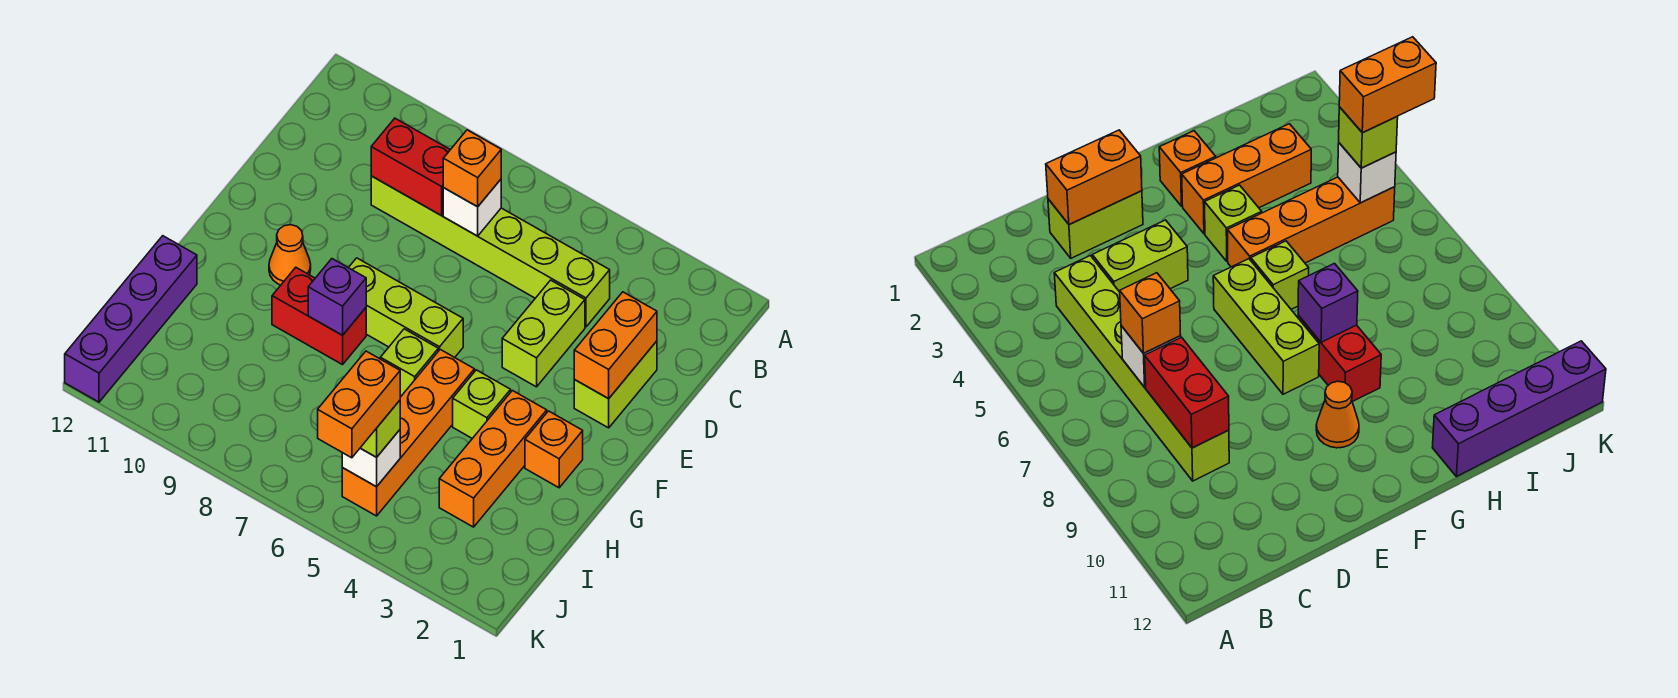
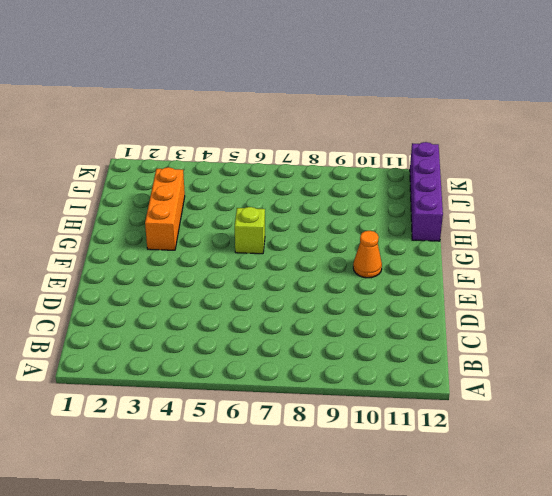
none -> lime brick C4:C9 level 1
none -> lime brick D2:E2 level 1
none -> lime brick D4:E4 level 1

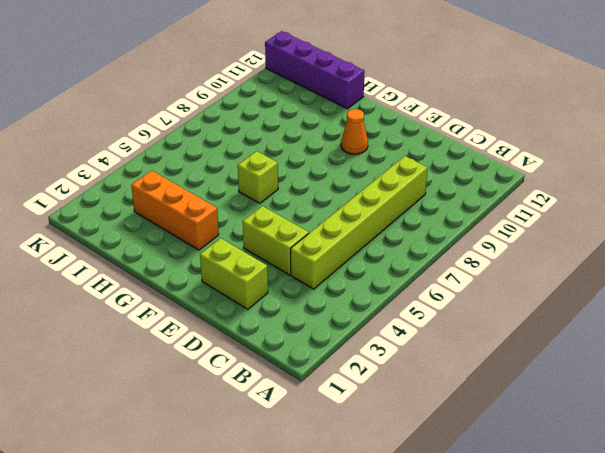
none -> lime brick F6:F8 level 1
none -> orange brick G2 level 1
none -> lime brick G4 level 1

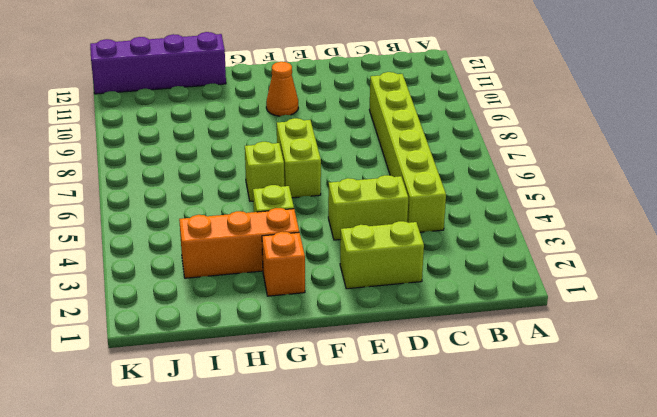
lime brick F6:F7 level 1 -> lime brick F6:F8 level 1
none -> orange brick G5:J5 level 1
none -> red brick G8:G9 level 1
none -> white brick C7 level 2

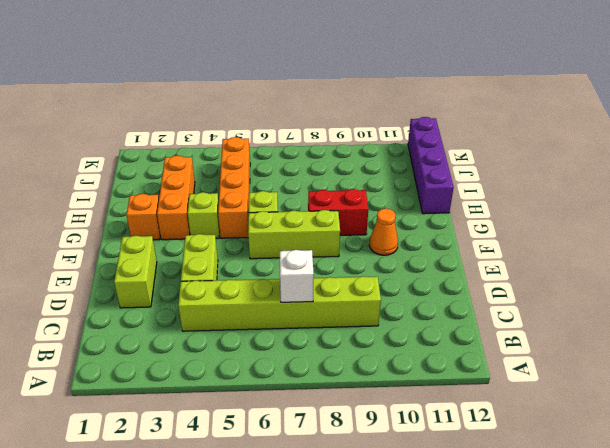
none -> red brick C8:C9 level 2
none -> orange brick D2:E2 level 2
none -> purple brick G8 level 2

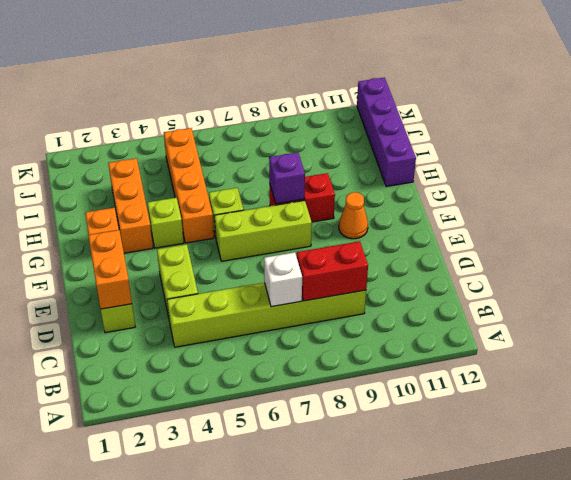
none -> white brick J5 level 2
none -> orange brick C7 level 3
none -> lime brick J5 level 3

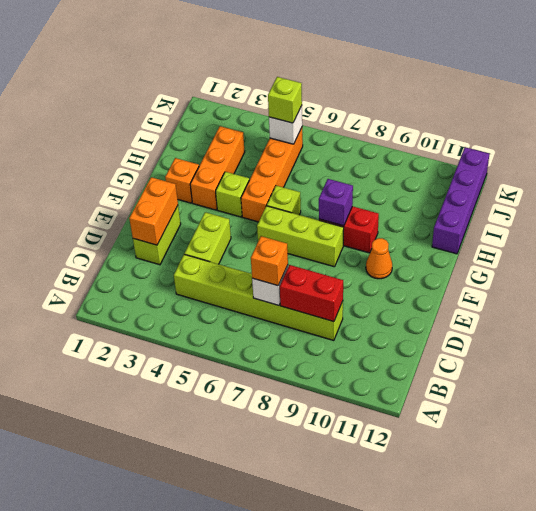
none -> orange brick J5:K5 level 4

